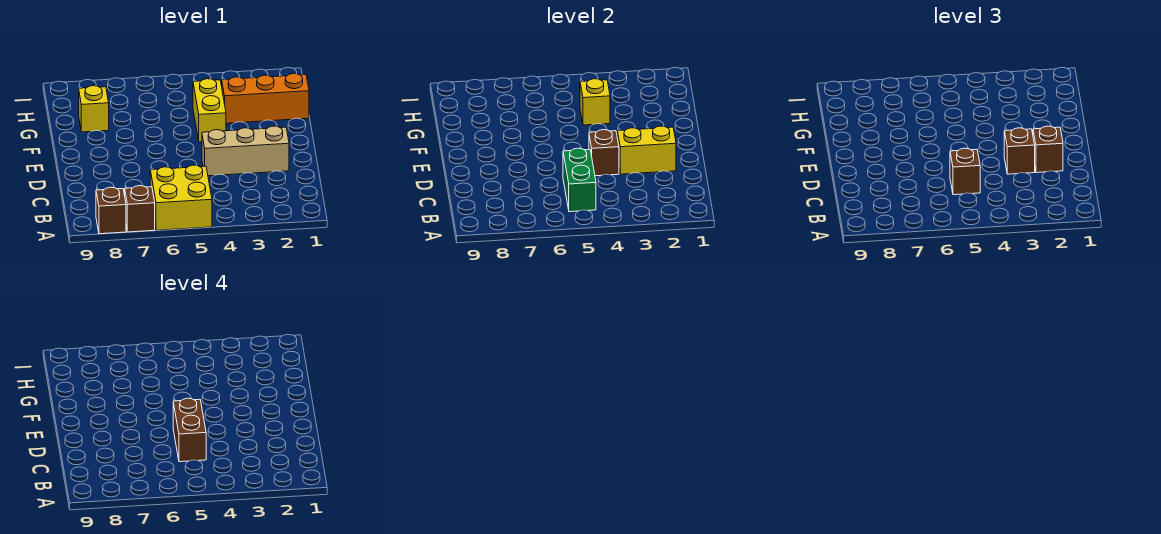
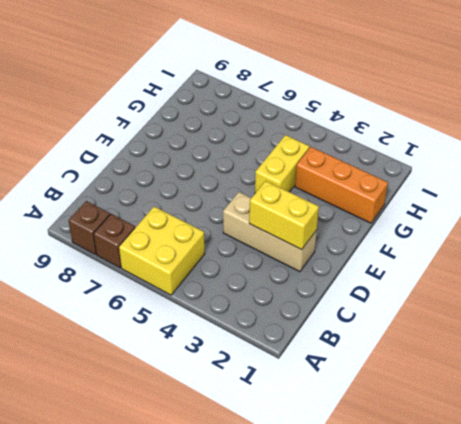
none -> yellow brick G8 level 1
none -> green brick B5:C5 level 2
none -> brown brick D4 level 2

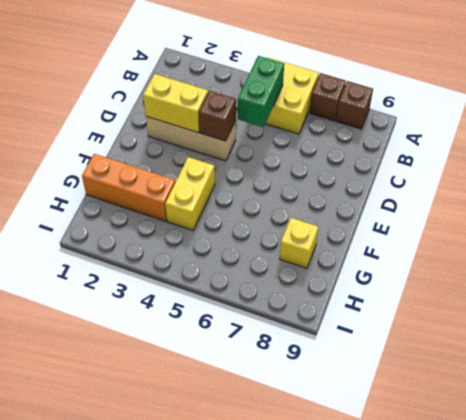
none -> yellow brick G4 level 2
none -> brown brick C5 level 3
none -> brown brick D2 level 3

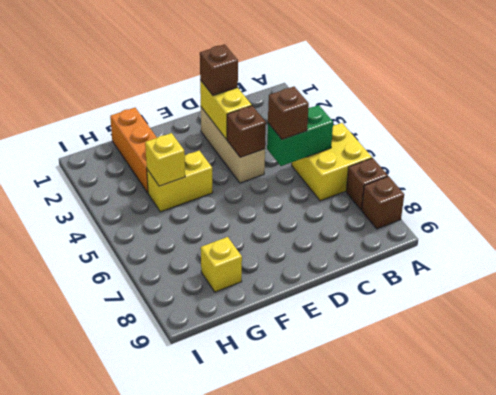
none -> brown brick D3 level 3
none -> brown brick C5:D5 level 4

